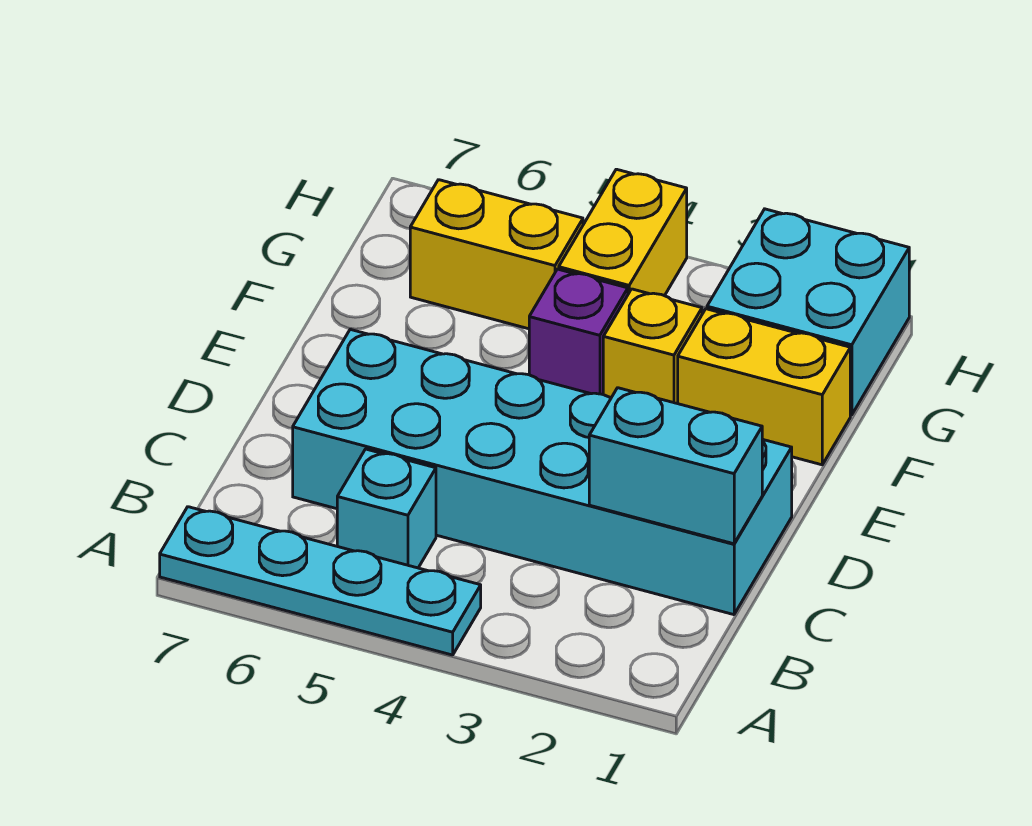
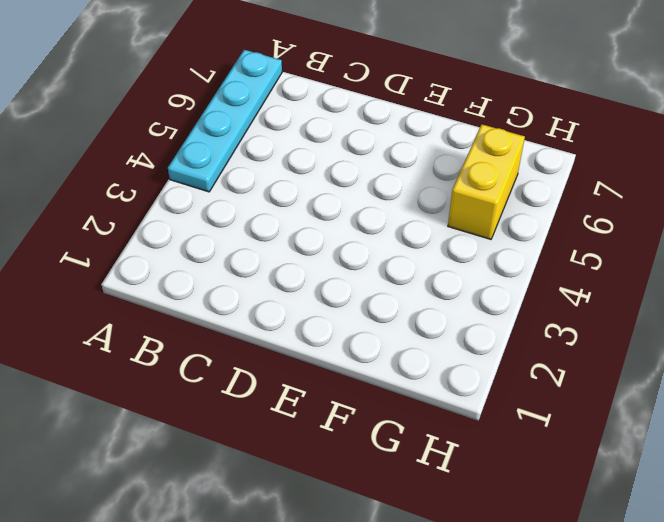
none -> cyan brick B5 level 1
none -> cyan brick C1:D6 level 1

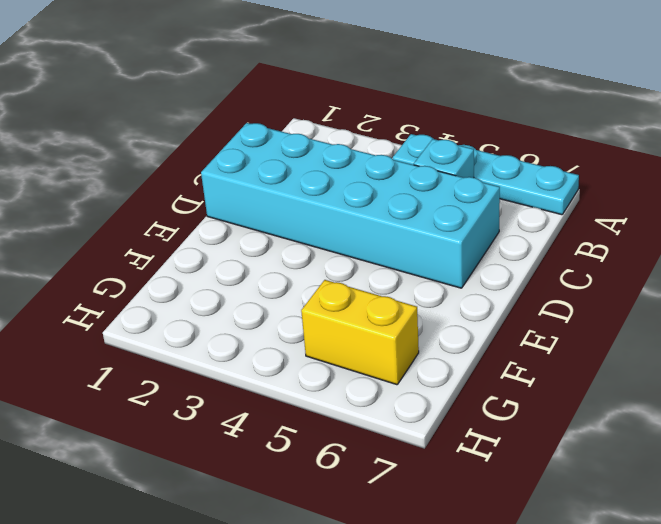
none -> yellow brick F1:F2 level 1
none -> yellow brick F3 level 1

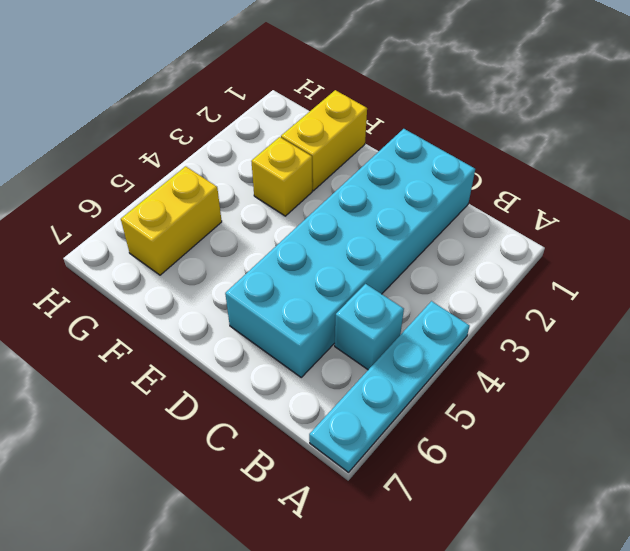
none -> purple brick F4 level 1
none -> cyan brick G1:H2 level 1

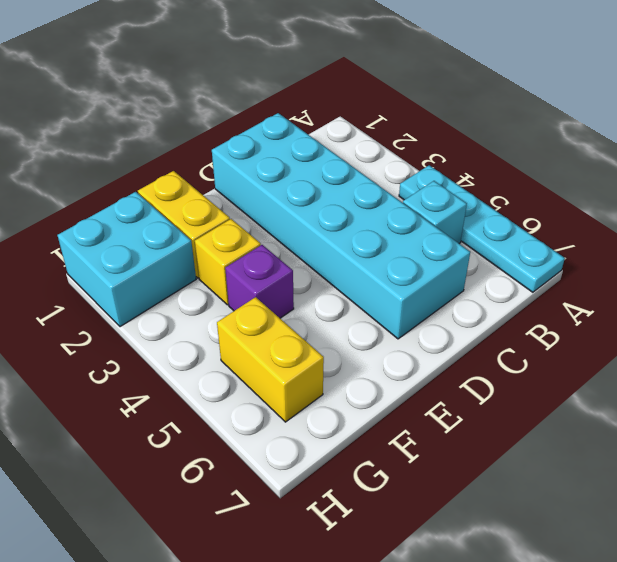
none -> yellow brick G4:H4 level 1
none -> cyan brick C1:C2 level 2

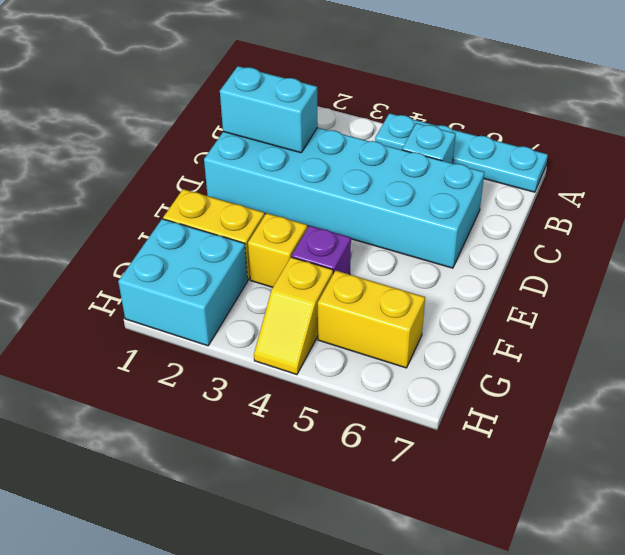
yellow slope G4:H4 level 1 top G -> yellow brick G4:H4 level 1

